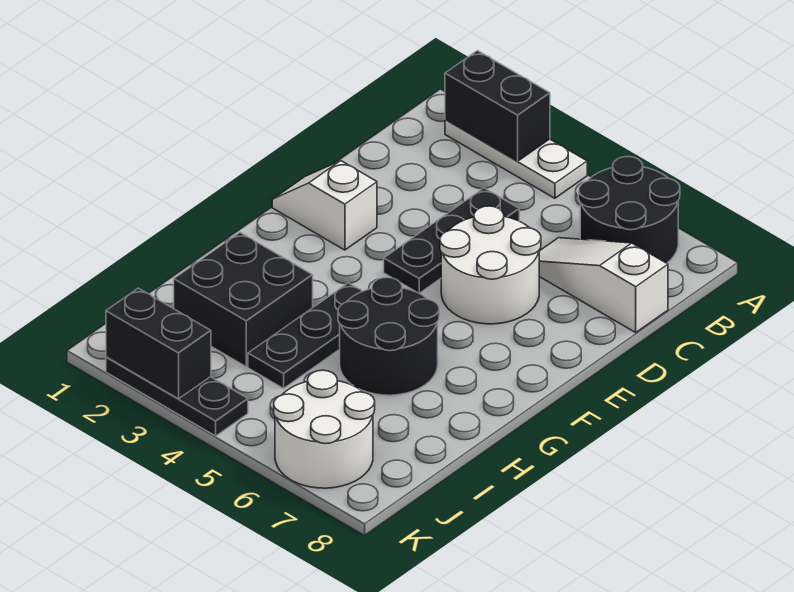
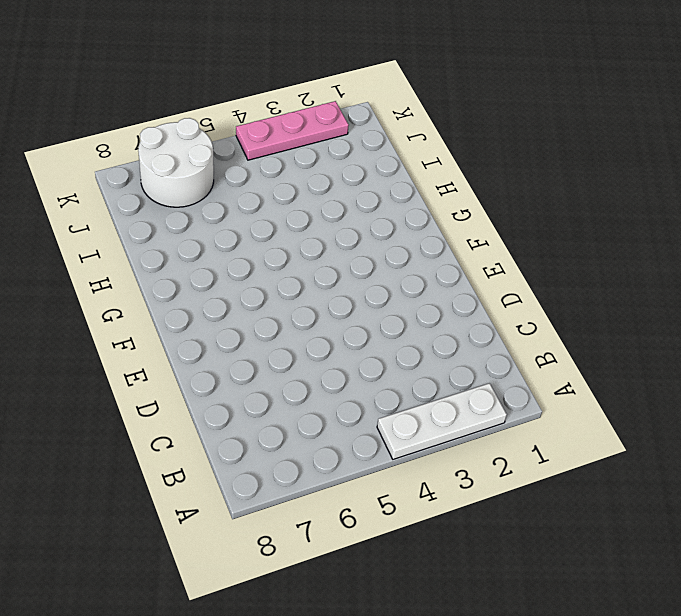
pink plate K2:K4 level 1 -> black plate K2:K4 level 1
none -> black round brick A6:B7 level 1
none -> black plate C4:E4 level 1
none -> white slope C6:C8 level 1 top 8

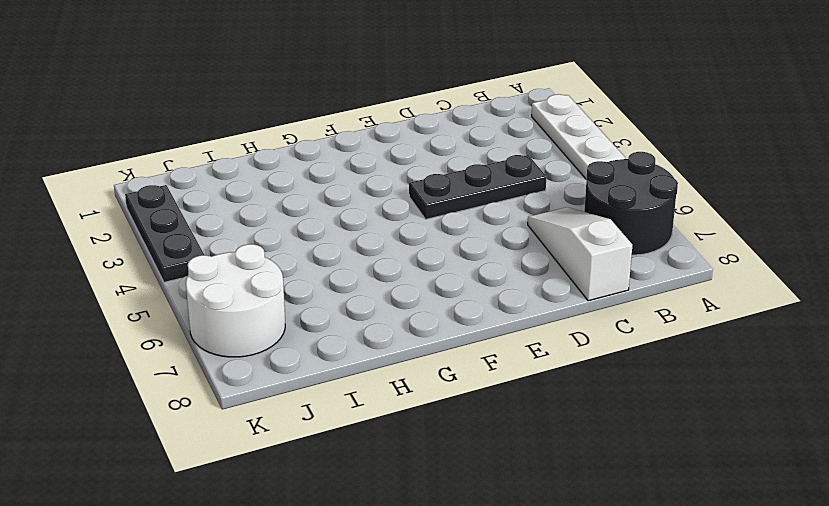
none -> white round brick D5:E6 level 1
none -> white slope E1:E2 level 1 top 2
none -> black plate G4:I4 level 1

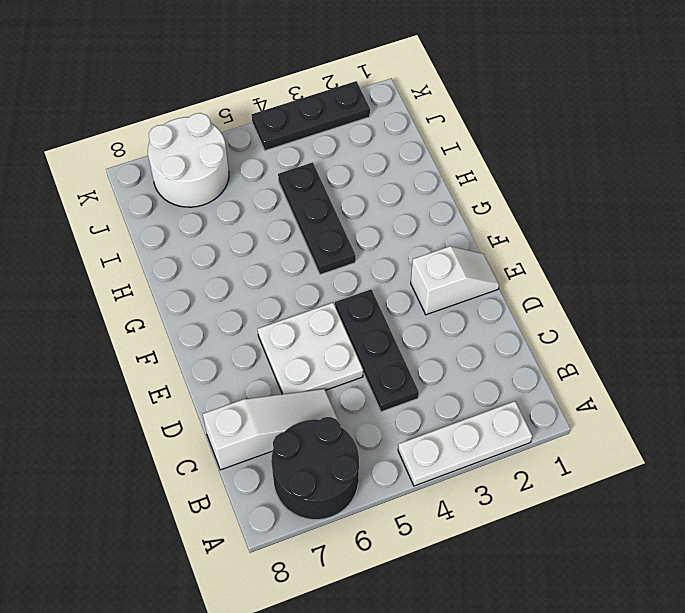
white plate D5:E6 level 1 -> white round brick D5:E6 level 1
none -> black round brick G5:H6 level 1
none -> black brick H2:I3 level 1
none -> black brick A2:A3 level 2

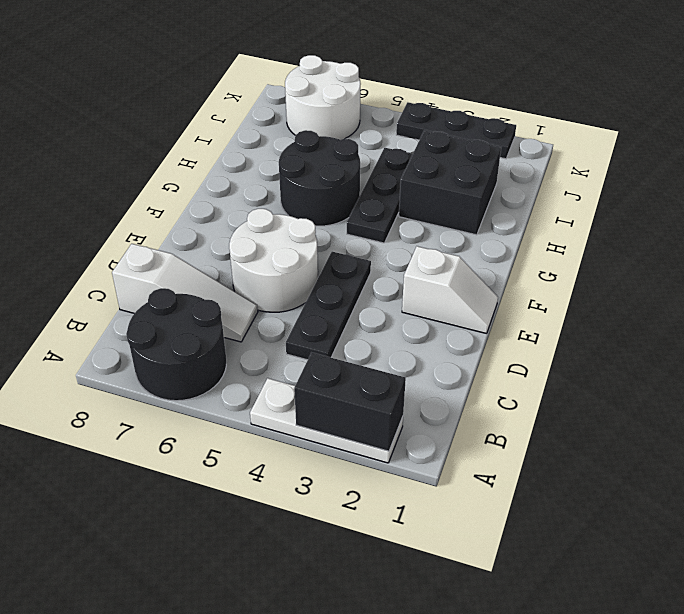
none -> black brick K2:K3 level 2

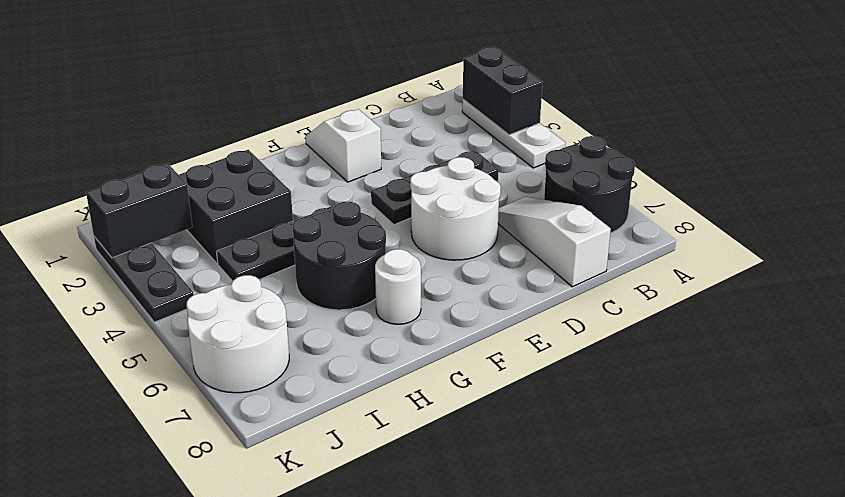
white round brick G7 level 1 -> none
black brick J2:K2 level 2 -> black brick K2:K3 level 2

